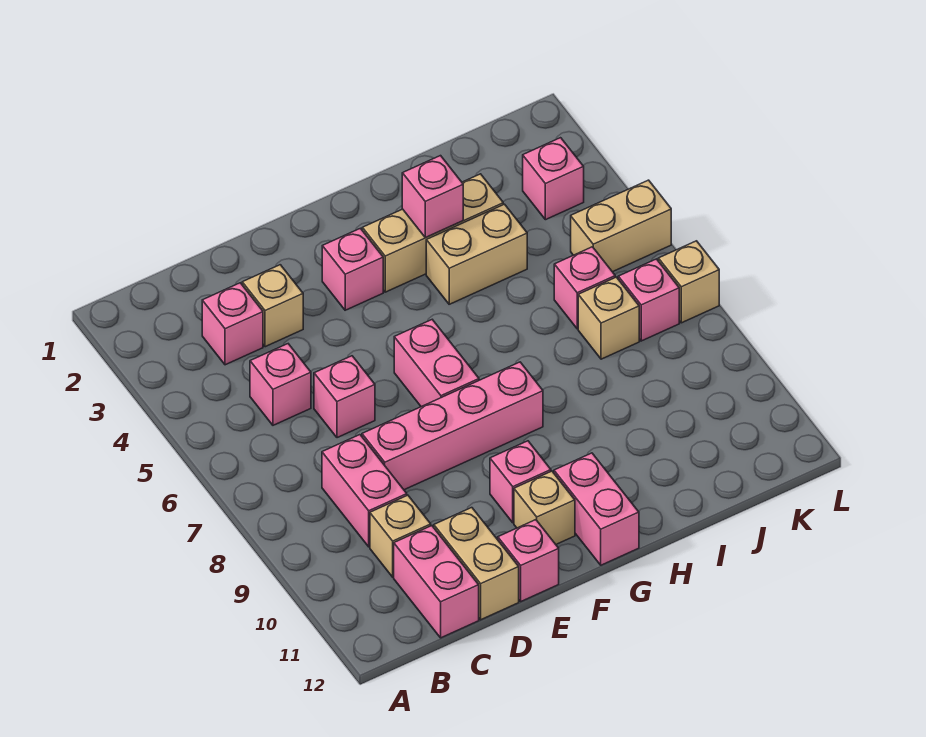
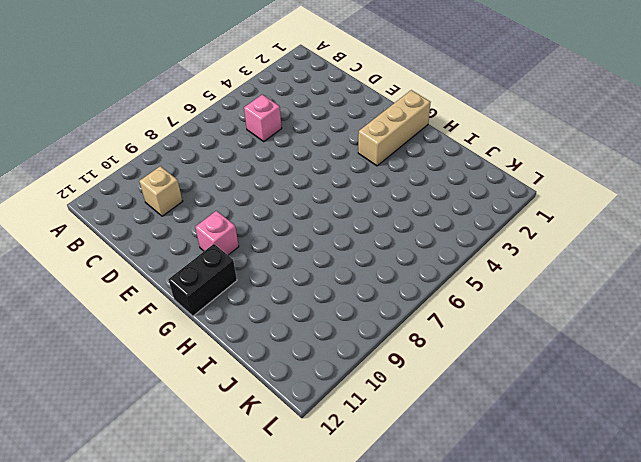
tan brick G1:G3 level 1 -> tan brick G3:I3 level 1
black brick G11:G12 level 1 -> pink brick G11:G12 level 1
none -> pink brick C3 level 1
none -> pink brick C8:C9 level 1
none -> pink brick C11:C12 level 1

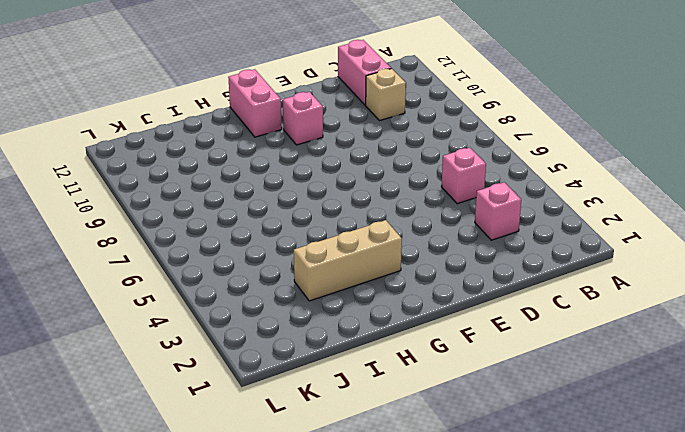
none -> pink brick C8:C9 level 1
none -> tan brick D3 level 1
none -> pink brick D6 level 1

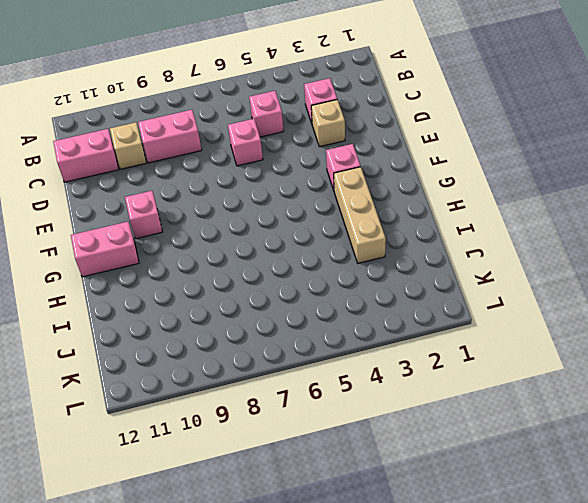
none -> pink brick D8:G8 level 1
none -> tan brick D11:D12 level 1
none -> pink brick E12 level 1

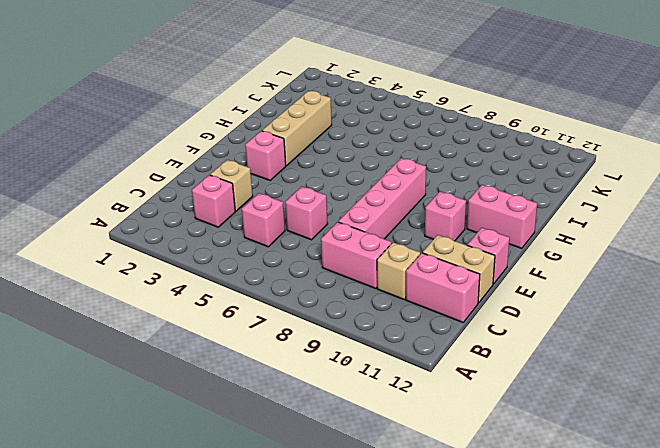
none -> pink brick F6:F7 level 1
none -> tan brick F11 level 1
none -> tan brick H4:I4 level 1

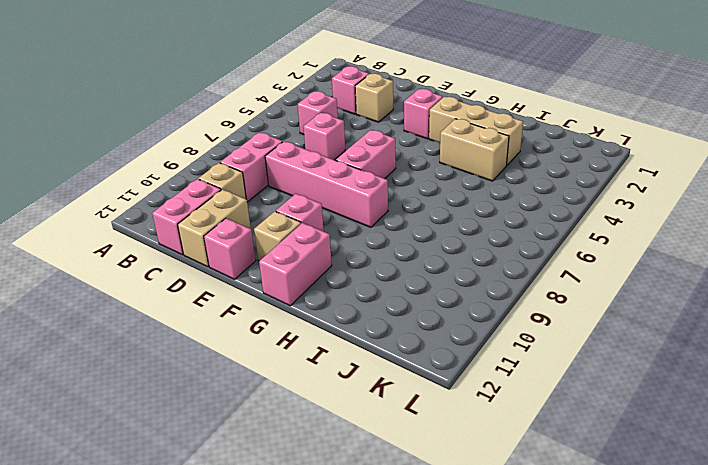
none -> pink brick J6 level 1
none -> tan brick J7 level 1
none -> pink brick K3 level 1

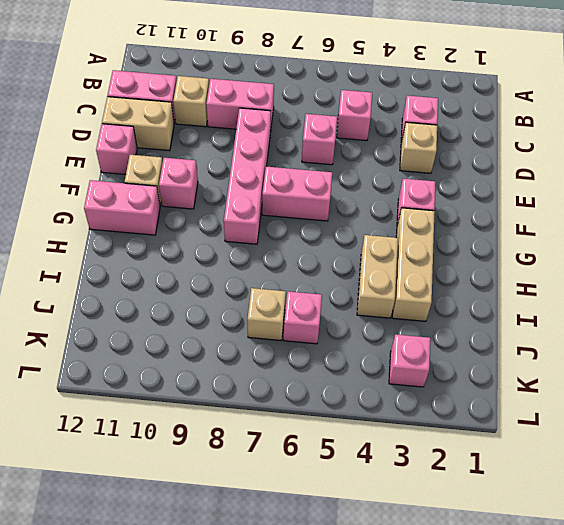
none -> tan brick K5:L5 level 1
none -> pink brick K7 level 1
none -> tan brick L7 level 1

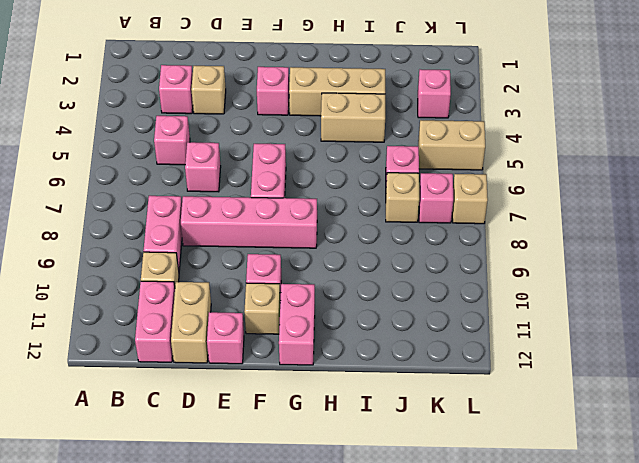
none -> pink brick H3 level 2

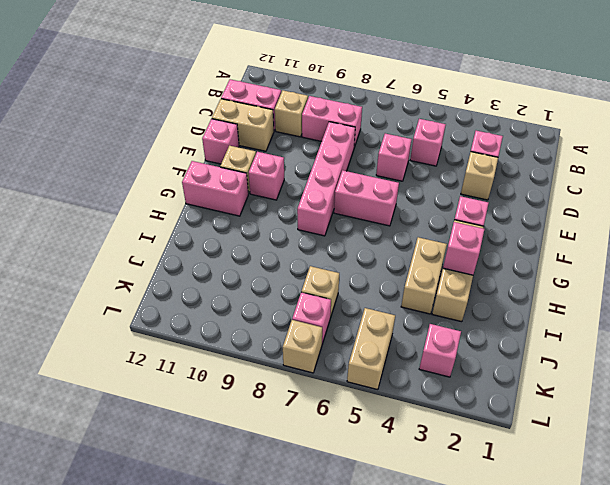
none -> pink brick J6 level 1

